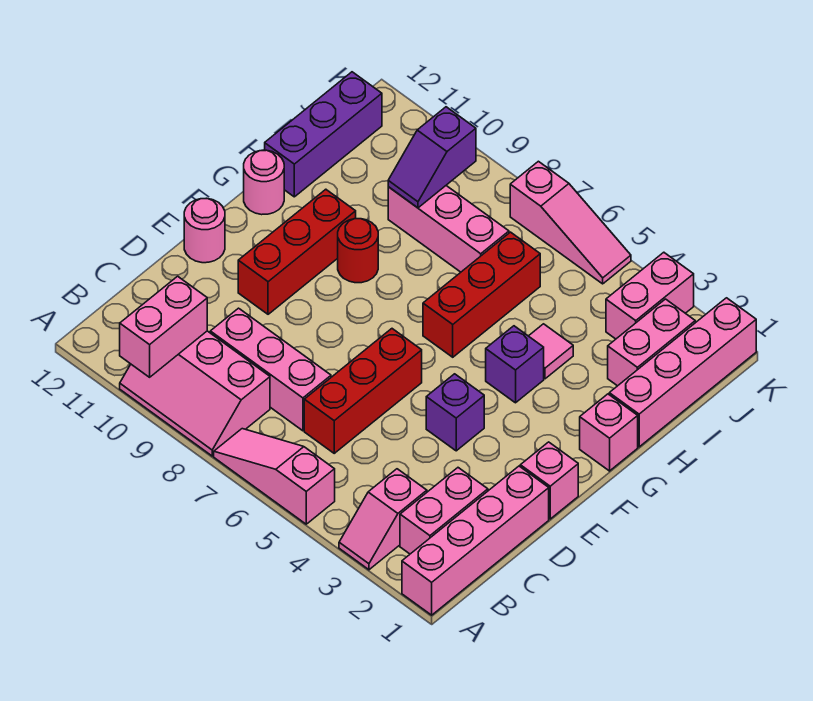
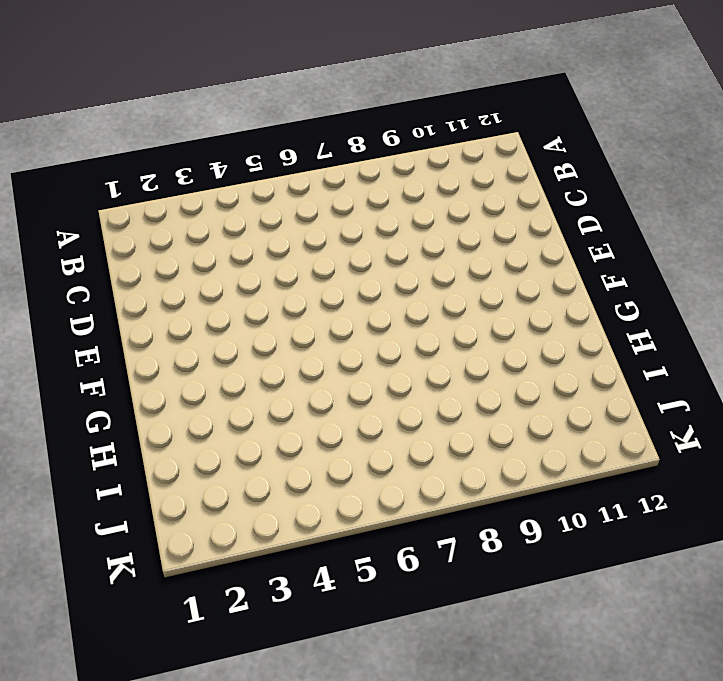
none -> pink brick A1:D1 level 1
none -> pink slope A3:B3 level 1 top B
none -> pink slope A5:A7 level 1 top 5

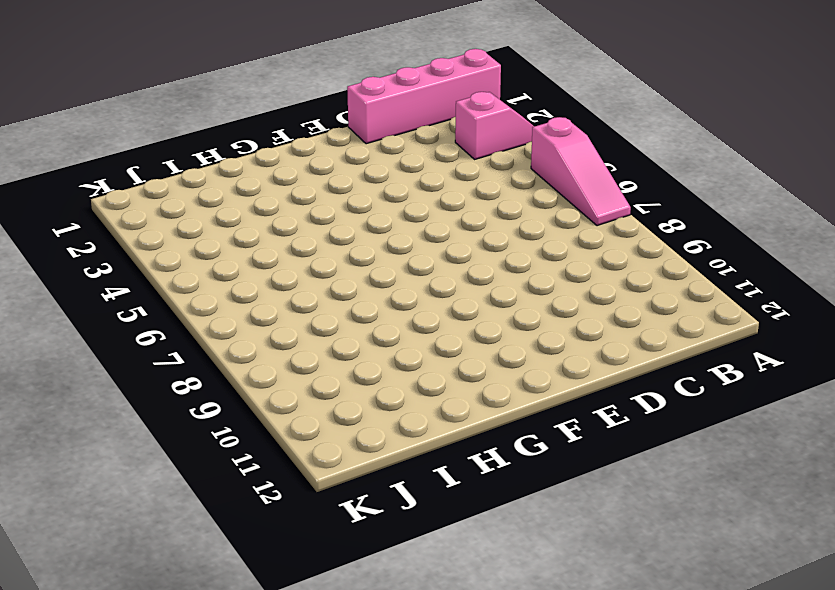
none -> pink slope A8:B10 level 1 top B
none -> pink brick B2:C2 level 1
none -> red brick C6:E6 level 1

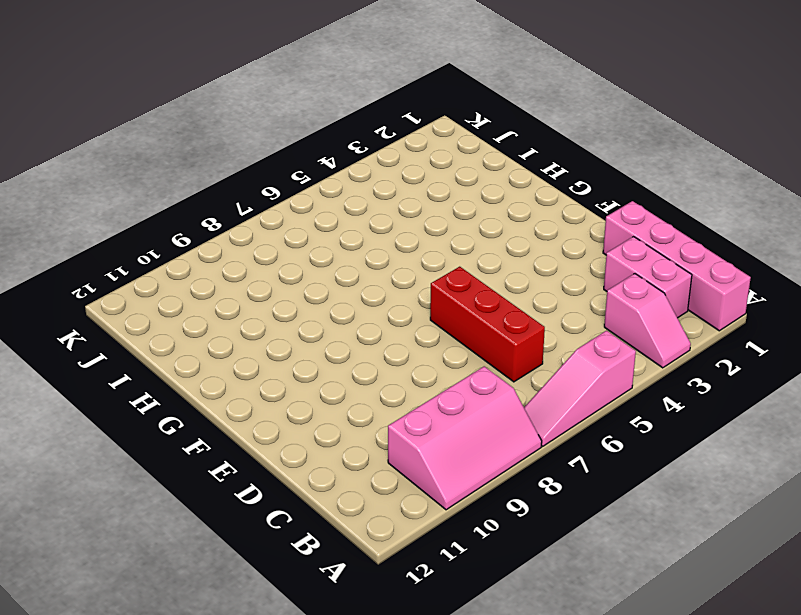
none -> pink brick C7:C9 level 1
none -> pink brick E1 level 1
none -> purple brick E4 level 1

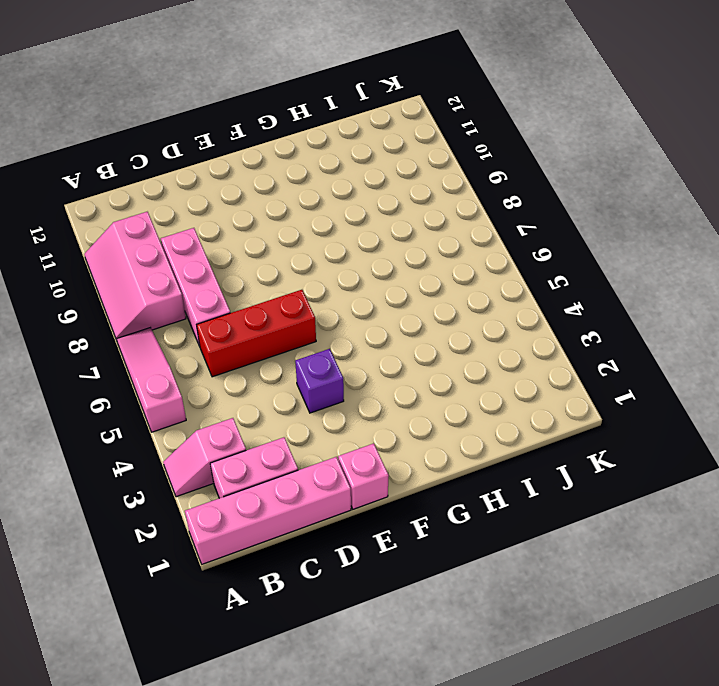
none -> red brick E10:G10 level 1
none -> pink round brick E12 level 1
none -> pink brick G1 level 1

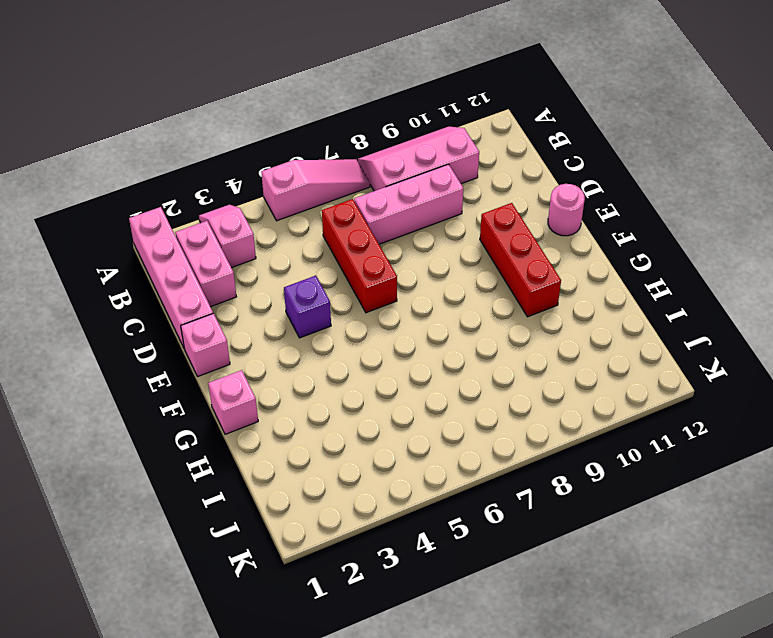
none -> purple brick G4 level 1
none -> red brick G6:I6 level 1
none -> red round brick G9 level 1

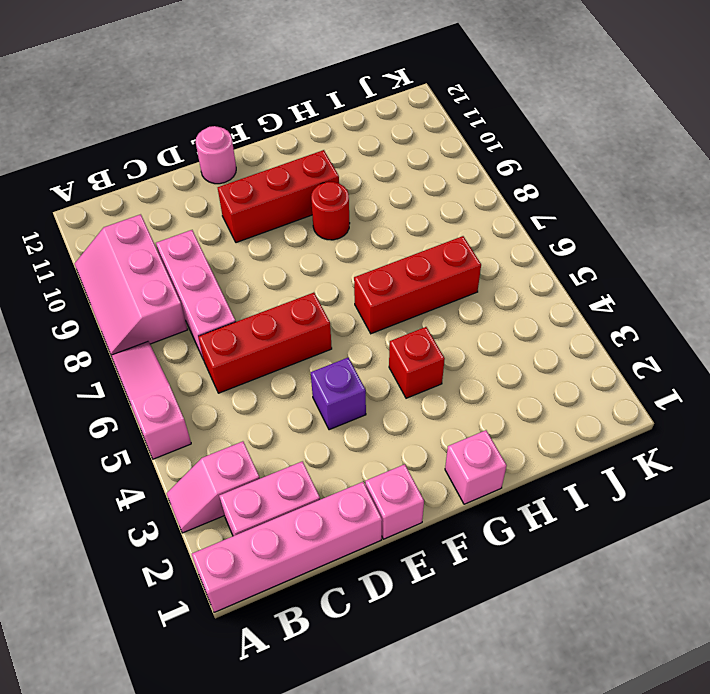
red brick G4 level 1 -> purple brick G4 level 1
none -> pink round brick G12 level 1
none -> pink brick H1:K1 level 1
none -> pink tile H4 level 1

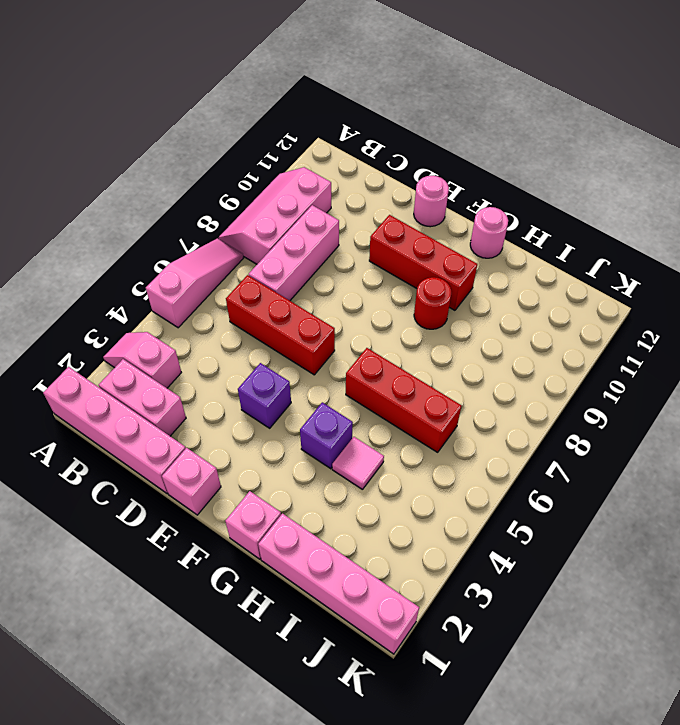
none -> purple brick H12:J12 level 1
none -> pink brick I2:J2 level 1
none -> pink brick I7:I9 level 1

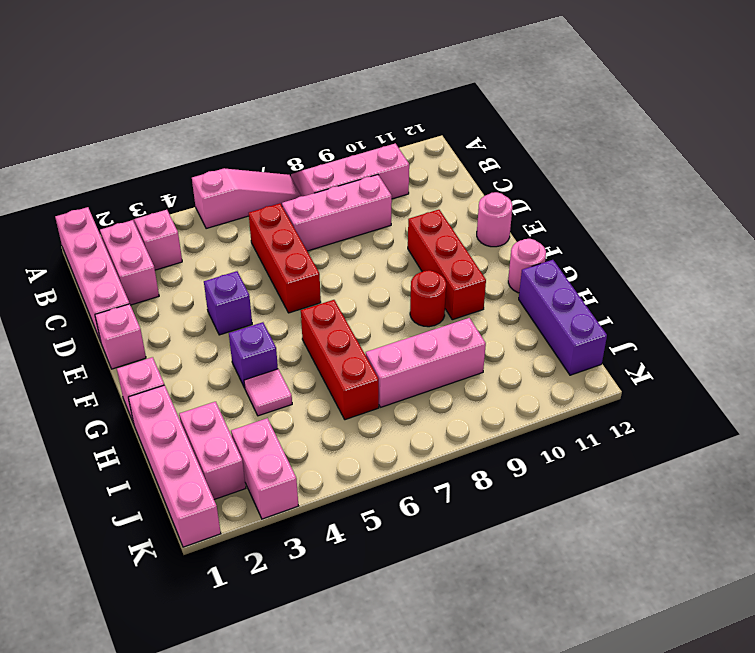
none -> pink slope K5:K7 level 1 top 7
none -> pink brick A10:B10 level 2
none -> purple slope I9:J9 level 2 top J

